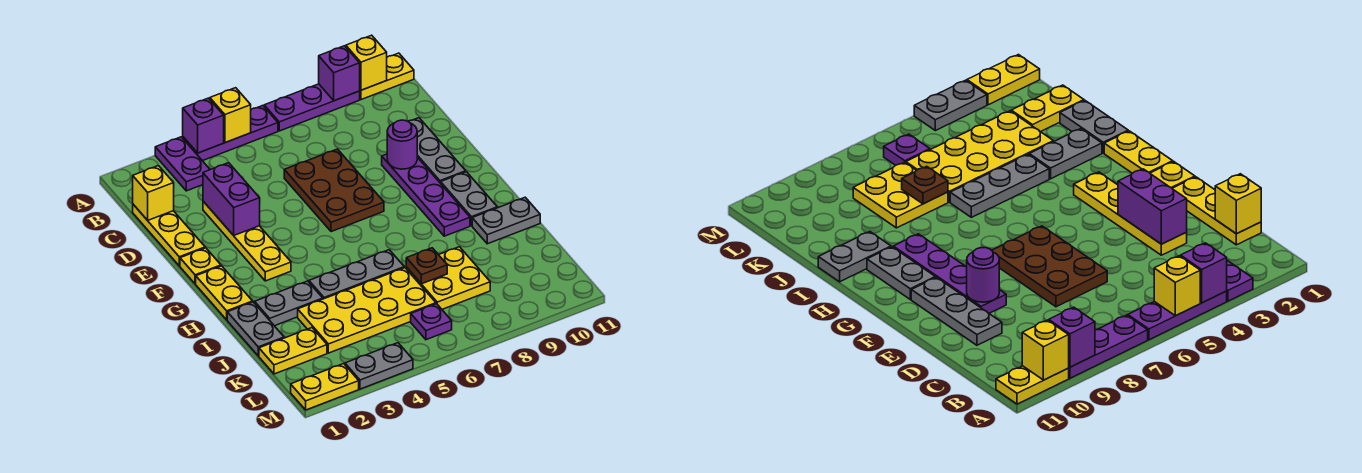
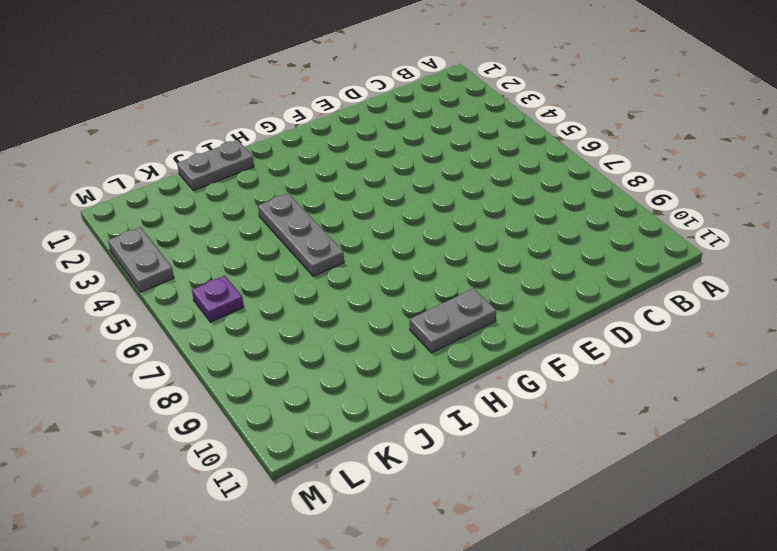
none -> purple plate A3:B3 level 1
none -> purple plate A4:A6 level 1
none -> purple plate A7:A9 level 1
none -> yellow plate A10:A11 level 1

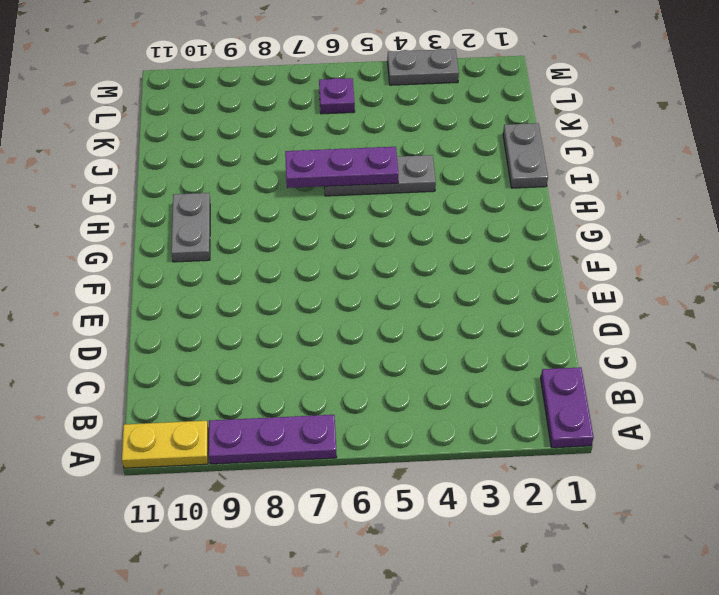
purple plate A1:B1 level 1 -> purple plate A3:B3 level 1
purple plate I5:I7 level 2 -> purple plate A4:A6 level 1
none -> yellow plate C1:E1 level 1
none -> yellow plate D3:G3 level 1
none -> brown plate D6:F7 level 1
none -> grey plate D10:F10 level 1

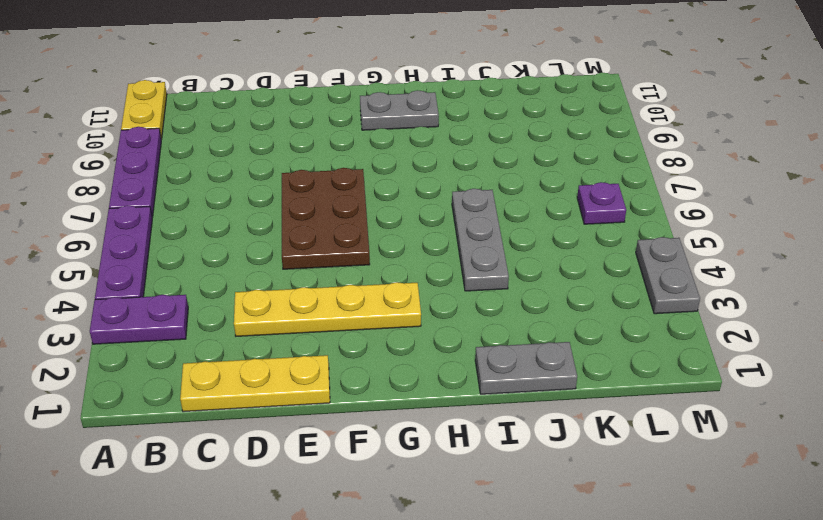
brown plate E5:F7 level 1 -> brown plate D6:F7 level 1
none -> grey plate D10:F10 level 1
none -> purple plate E9:H9 level 1
none -> yellow plate F1 level 1
none -> yellow plate G1:H1 level 1

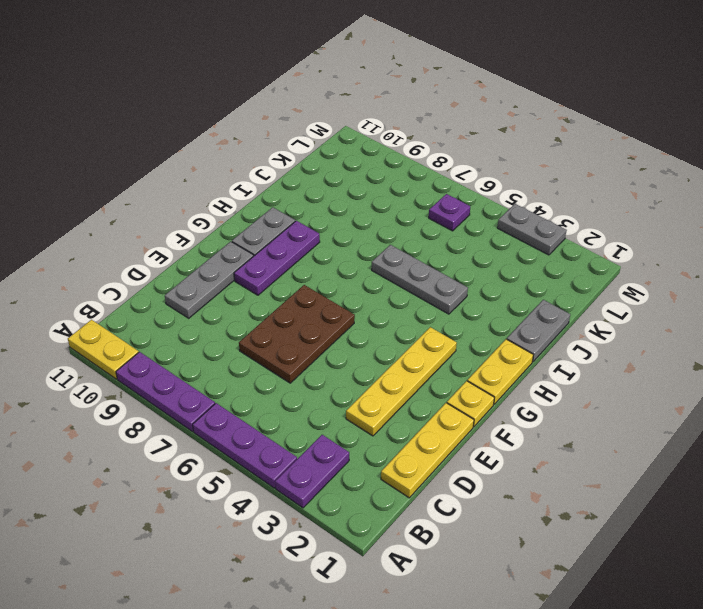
purple plate F9:H9 level 1 -> purple plate E9:H9 level 1
none -> grey plate I2:I3 level 1
none -> grey plate I10:I11 level 1
none -> yellow plate J3:K6 level 1
none -> yellow plate J7:K8 level 1

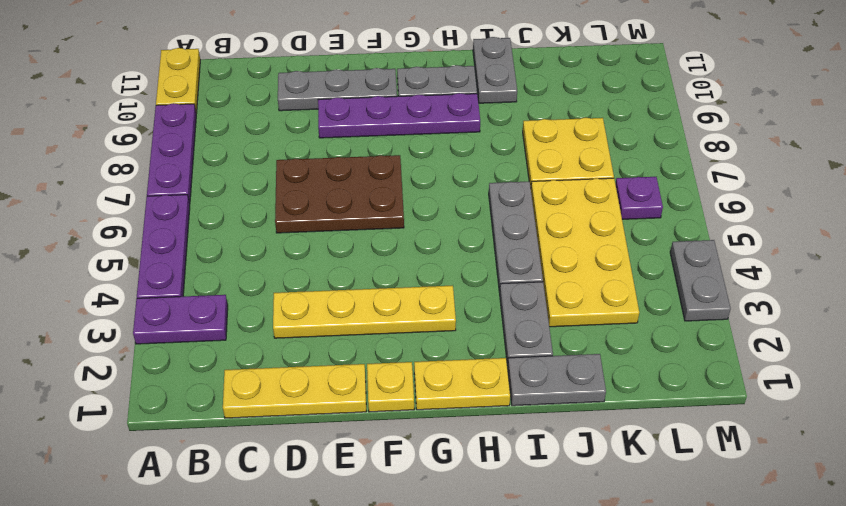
none -> yellow plate K1:K2 level 1
none -> yellow plate M1:M2 level 1
none -> purple brick A4 level 2
none -> yellow brick A5 level 2

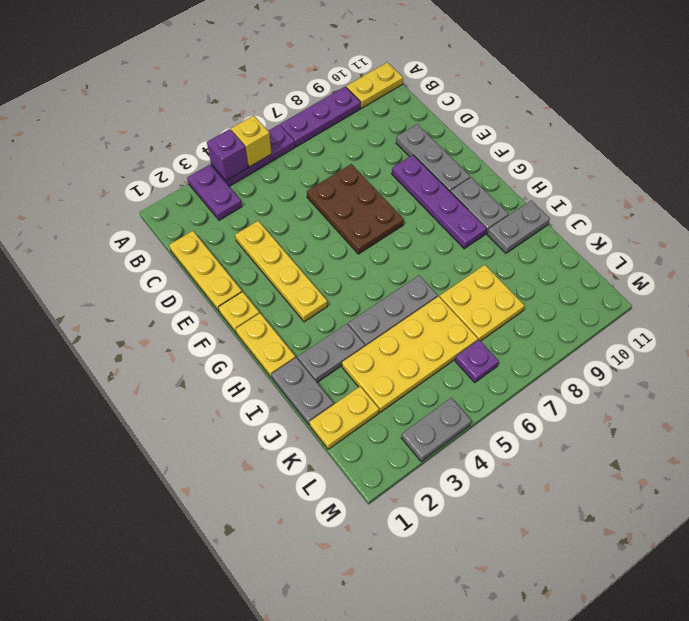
none -> yellow plate M1:M2 level 1
none -> purple brick A9 level 2
none -> yellow brick A10 level 2
none -> yellow brick C1 level 2

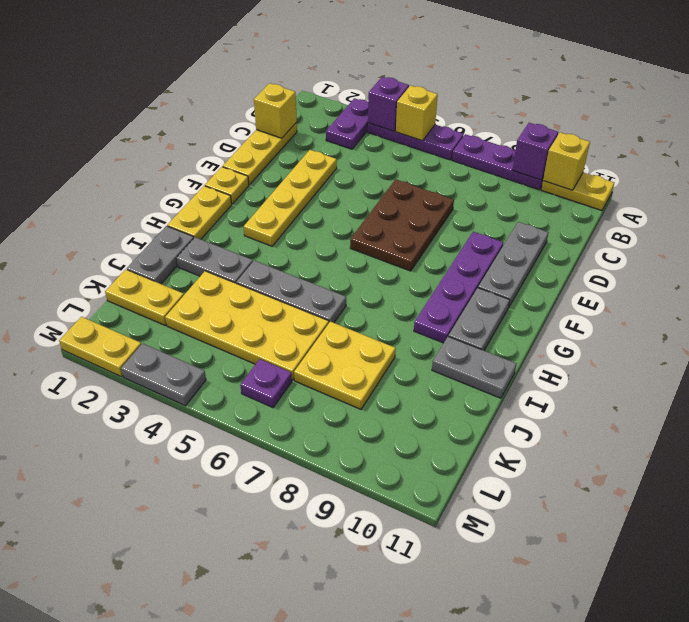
none -> purple brick D3:E3 level 2
none -> purple round brick E9 level 2
none -> brown plate J7 level 2

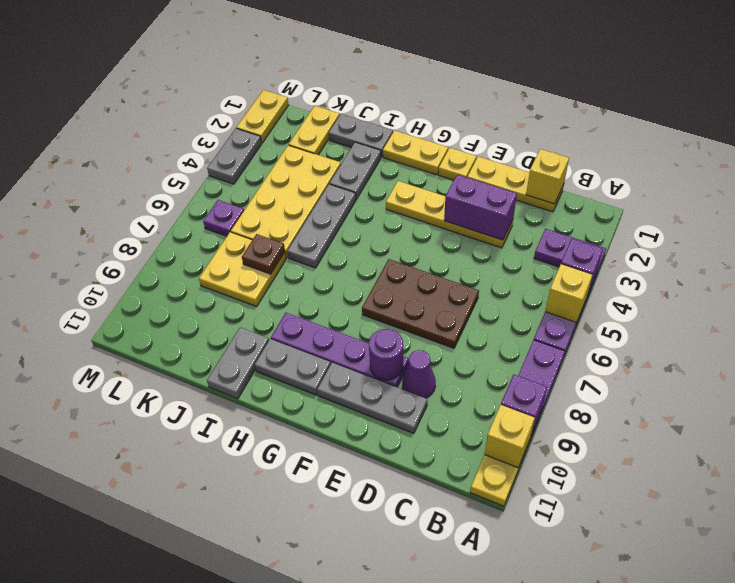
purple cone D9 level 1 -> none

